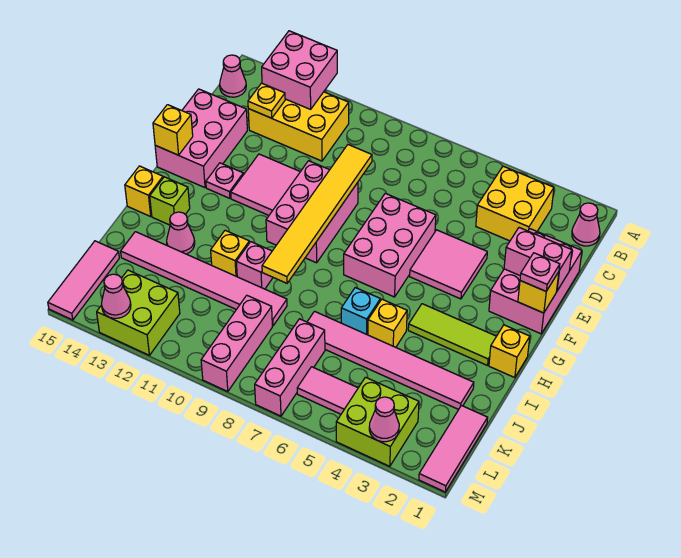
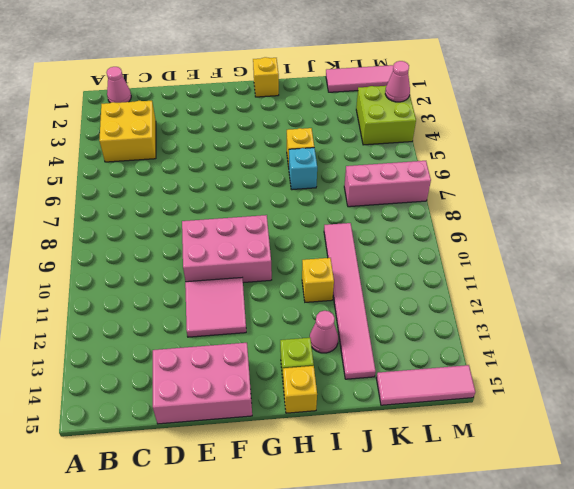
none -> yellow brick B11:C13 level 1
none -> pink cone B15 level 1
none -> pink brick D1:F2 level 1
none -> pink tile E4:F5 level 1

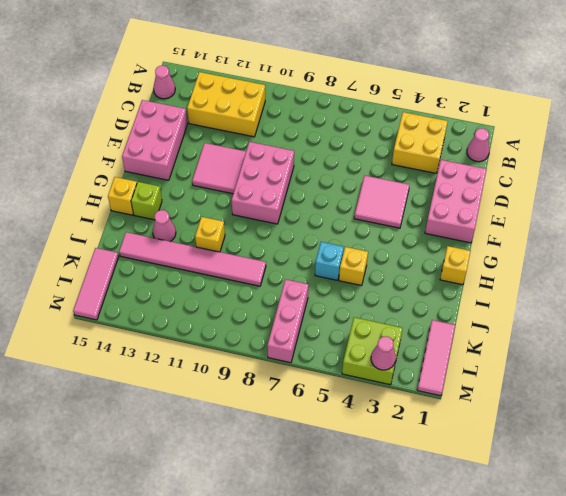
none -> pink brick E6:G7 level 1
none -> pink plate F13 level 1
none -> lime tile H2:H4 level 1
none -> pink brick I10 level 1

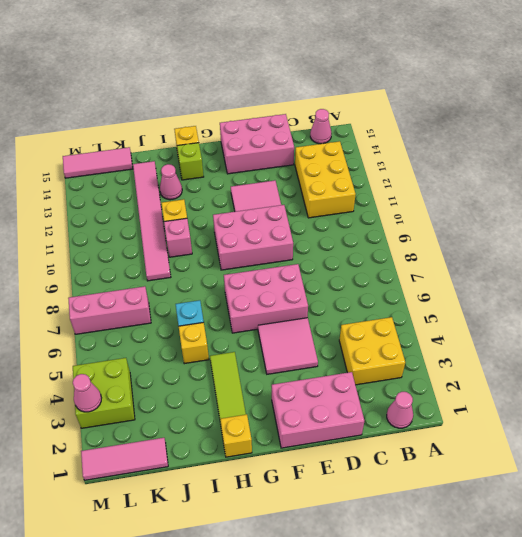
none -> pink plate F13 level 1
none -> pink tile J2:J7 level 1
none -> pink brick K9:M9 level 1
none -> pink tile L5:L6 level 1

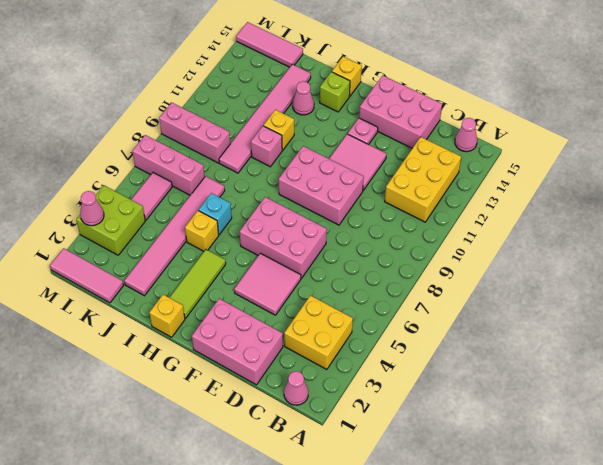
none -> lime brick L12:M13 level 1
none -> pink brick A12:B13 level 2
none -> yellow plate C13 level 2
none -> yellow tile D9:I9 level 2

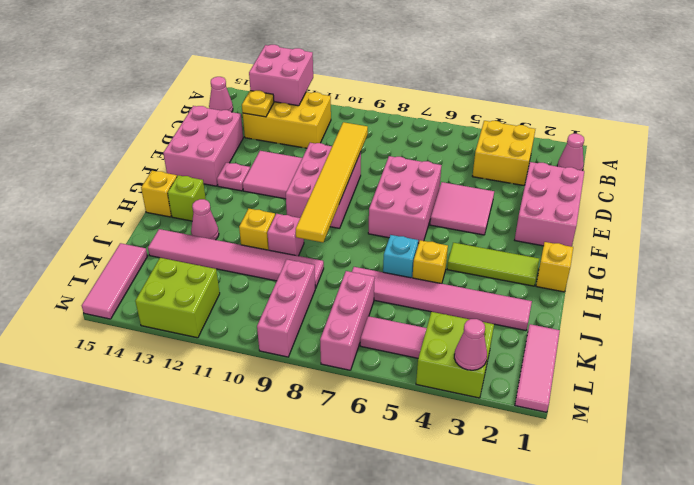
none -> pink brick E1:E2 level 2
none -> yellow brick F1 level 2
none -> yellow brick F15 level 2
none -> pink cone M13 level 2

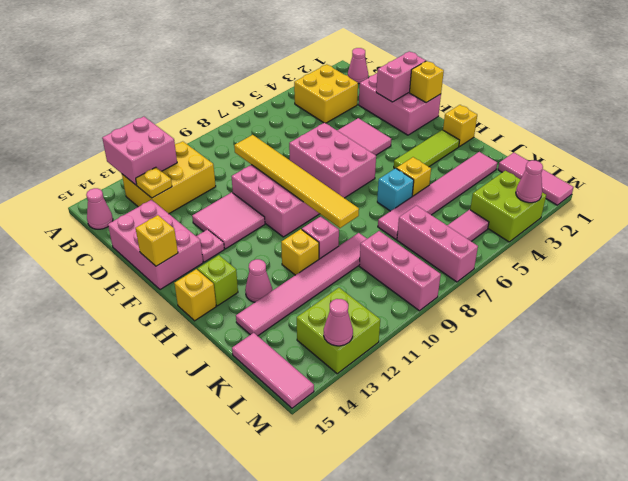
none -> pink plate F1 level 3

